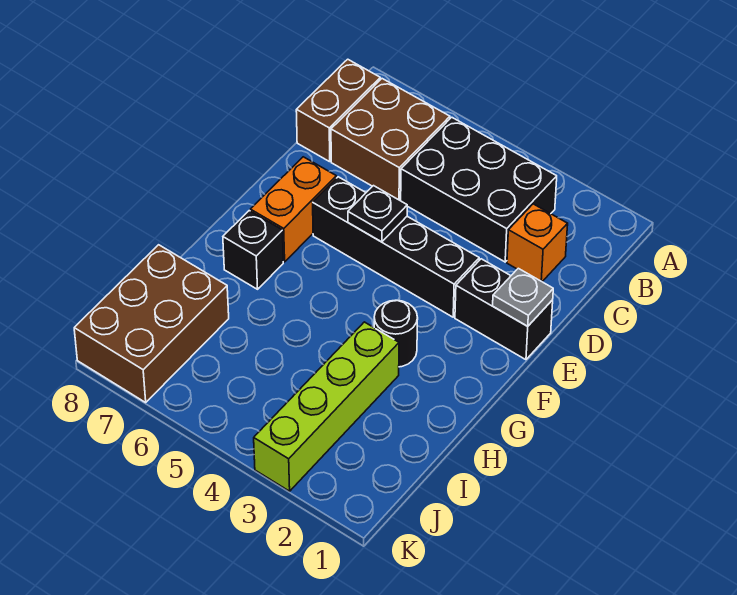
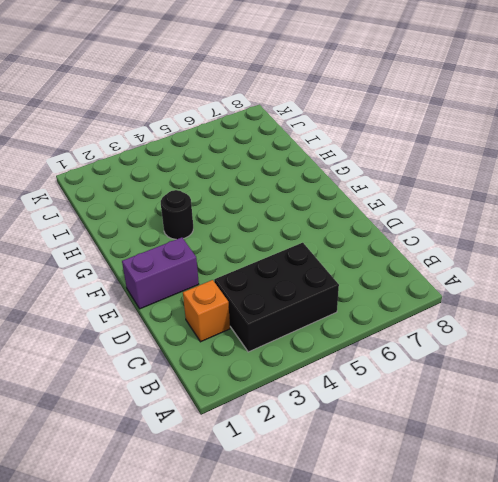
purple brick E1:E2 level 1 -> black brick E1:E2 level 1
none -> brown brick B6:C7 level 1
none -> brown brick B8:C8 level 1
none -> black brick E3:E6 level 1

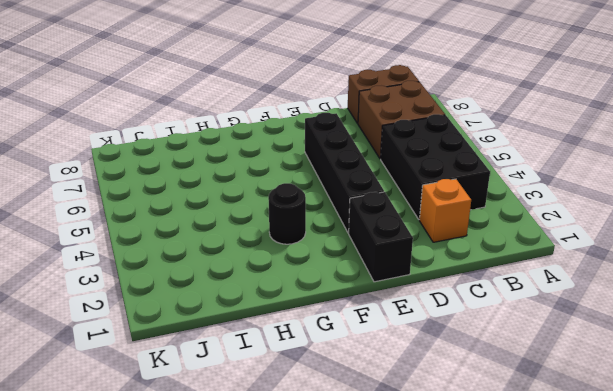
none -> orange brick E7:F7 level 1
none -> black brick G7 level 1
none -> lime brick H3:K3 level 1

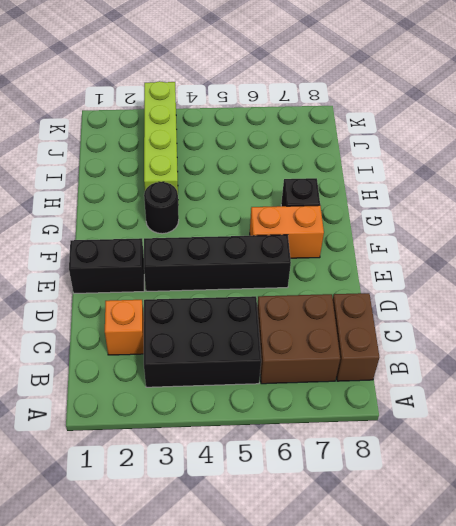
orange brick F6:F7 level 1 -> orange brick E7:F7 level 1
none -> brown brick I7:K8 level 1
none -> grey plate E1 level 2
none -> black plate E5 level 2

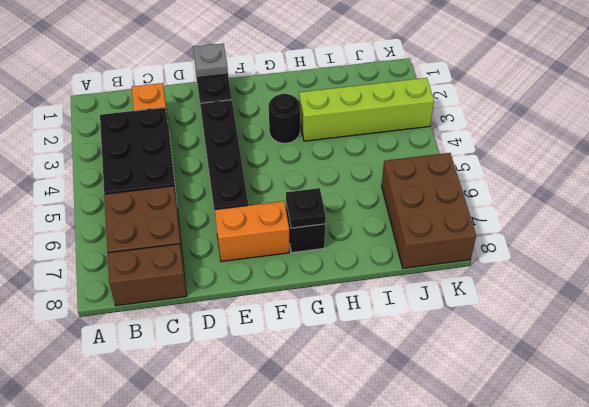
black plate G7 level 2 -> black plate E5 level 2
brown brick J6:K8 level 1 -> brown brick I7:K8 level 1

